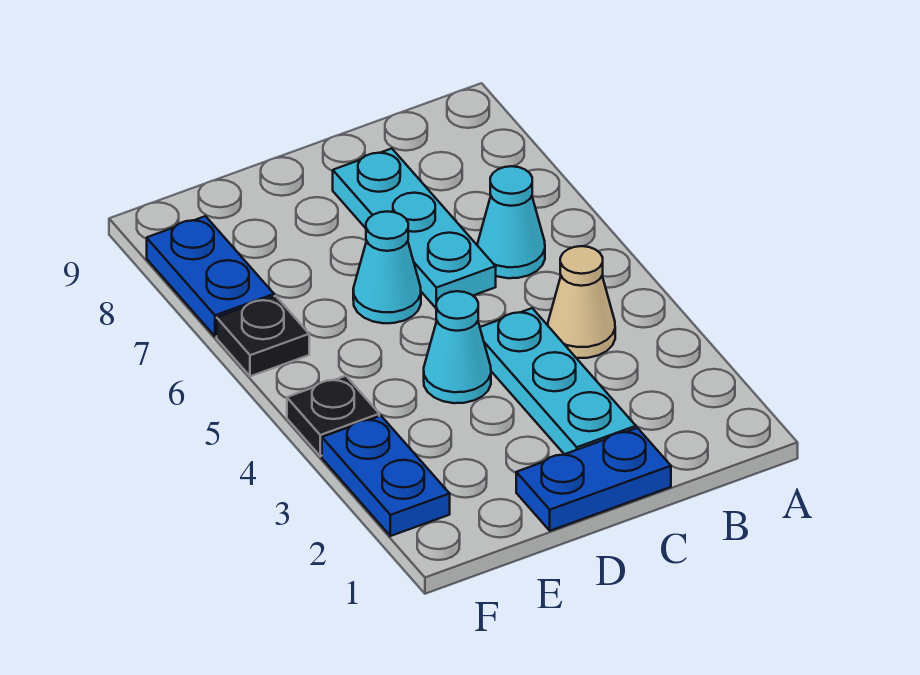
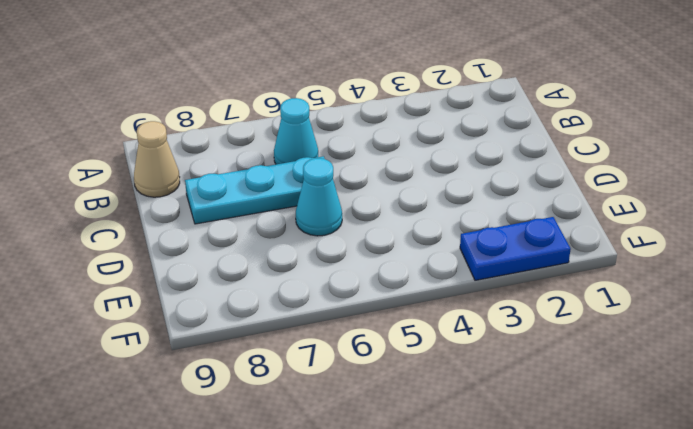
tan cone B9 level 1 -> tan cone B4 level 1
none -> blue plate C1:D1 level 1
none -> cyan plate C2:C4 level 1

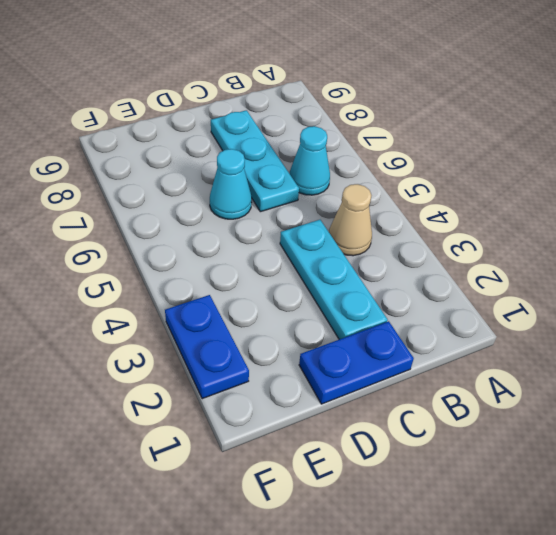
none -> cyan cone D4 level 1
none -> black plate F4 level 1

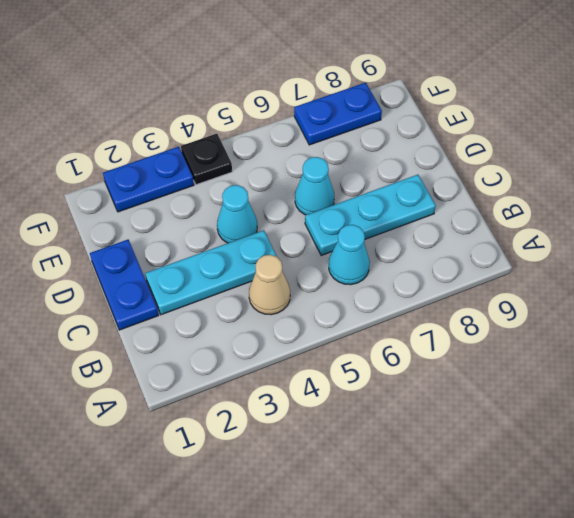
none -> black plate F6 level 1

